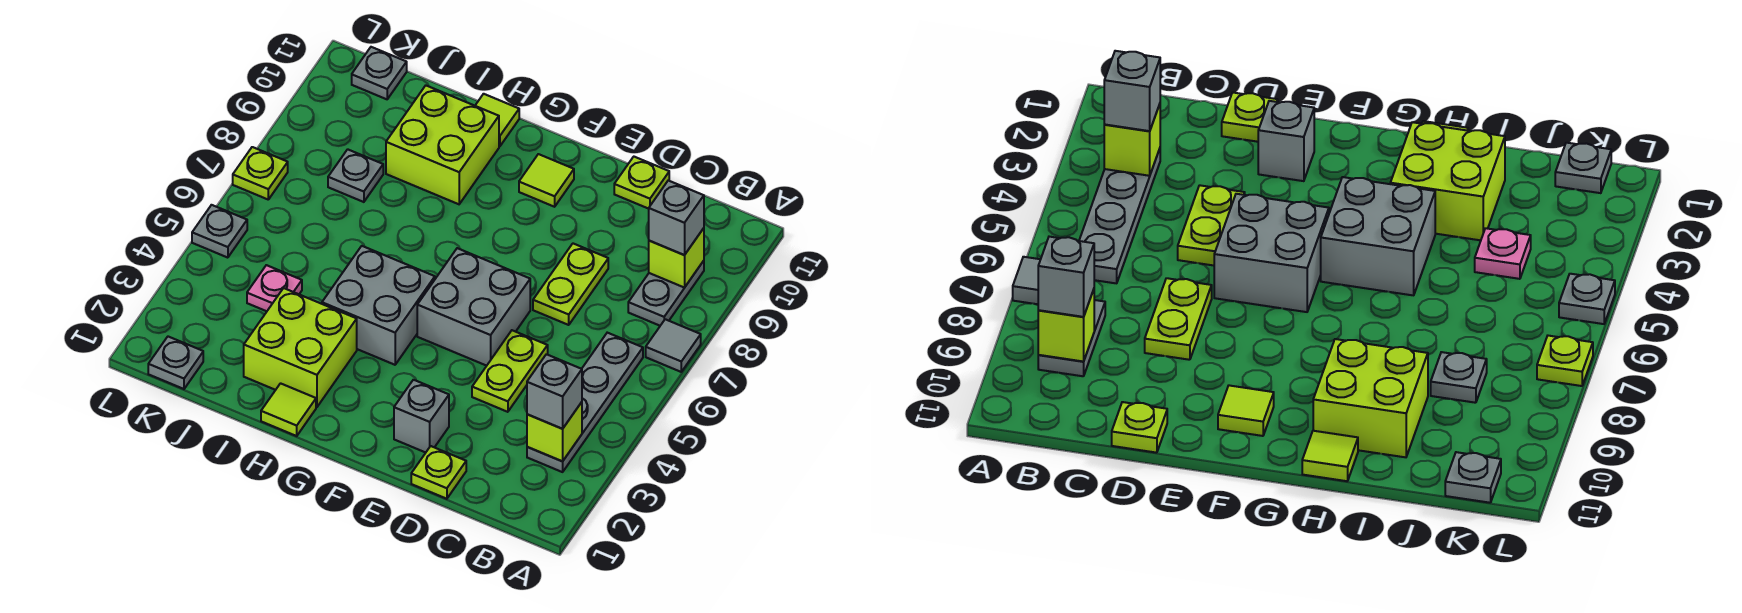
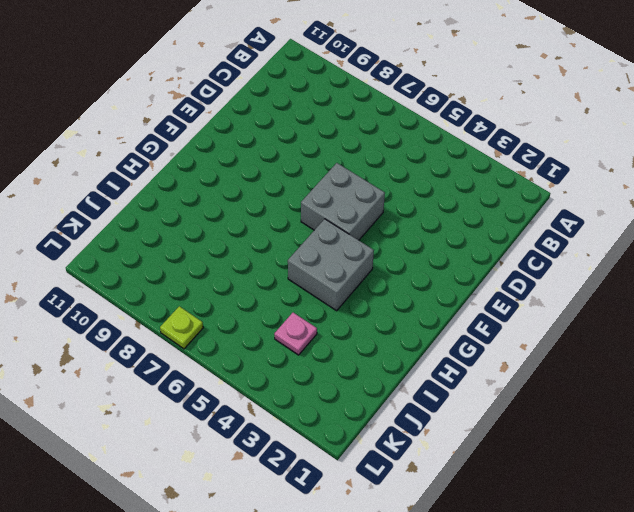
none -> grey tile A7 level 1
none -> grey plate B3:B6 level 1
none -> grey plate B8:B9 level 1

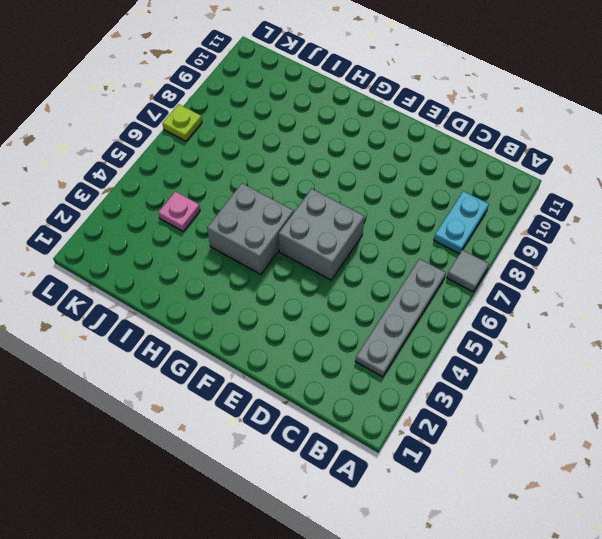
cyan plate B8:B9 level 1 -> grey plate B8:B9 level 1
none -> lime plate D1 level 1
none -> lime plate D4:D5 level 1
none -> lime plate D7:D8 level 1

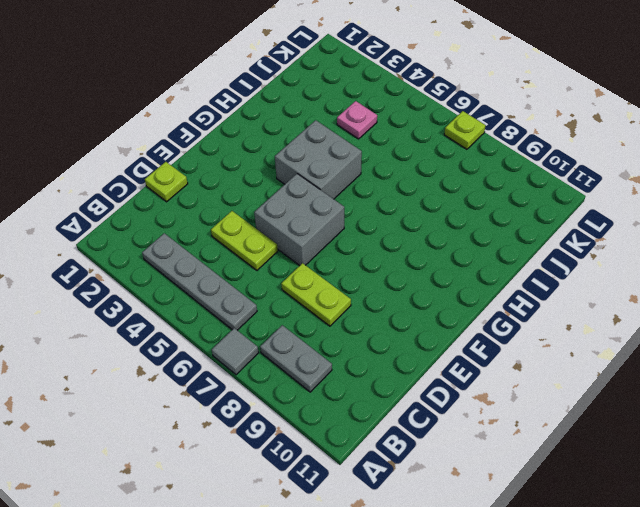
none -> lime plate D11 level 1
none -> grey brick E2 level 1
none -> lime tile F10 level 1

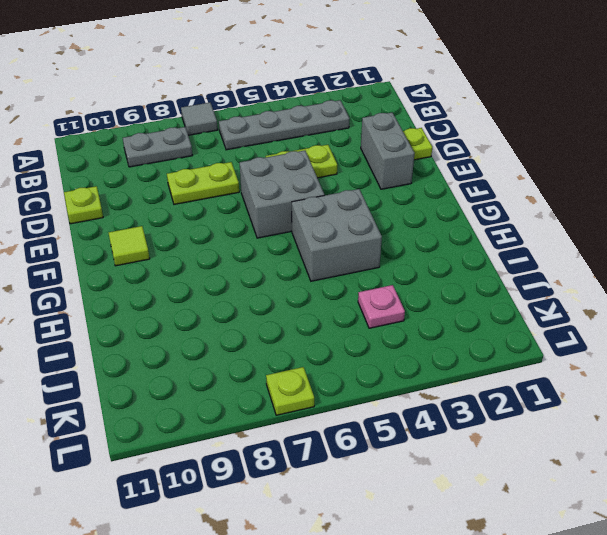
grey brick D2:E2 level 1 -> grey brick E2 level 1
none -> lime tile H1 level 1
none -> lime brick H2:I3 level 1
none -> lime brick H9:I10 level 1

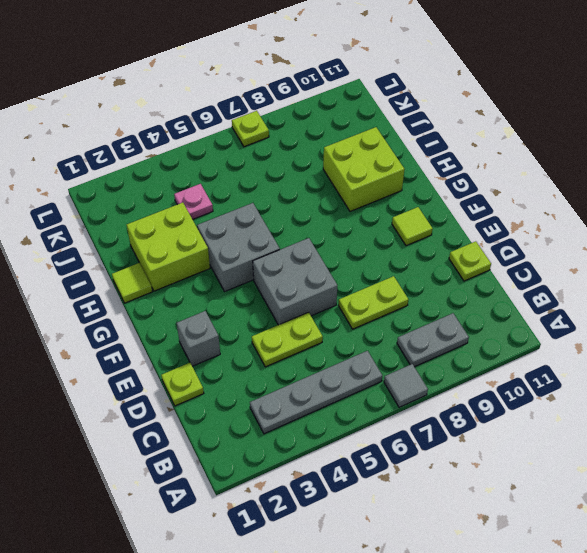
none -> lime tile H11 level 1
none -> grey plate J8 level 1
none -> grey plate K1 level 1

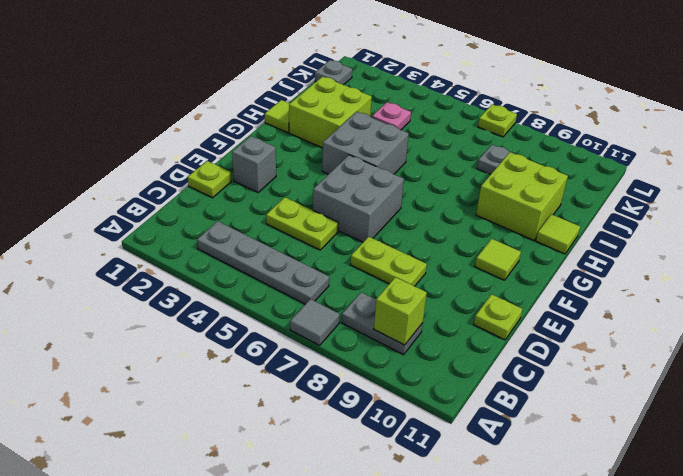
none -> grey plate K11 level 1
none -> grey plate L5 level 1
none -> lime brick B3 level 2

